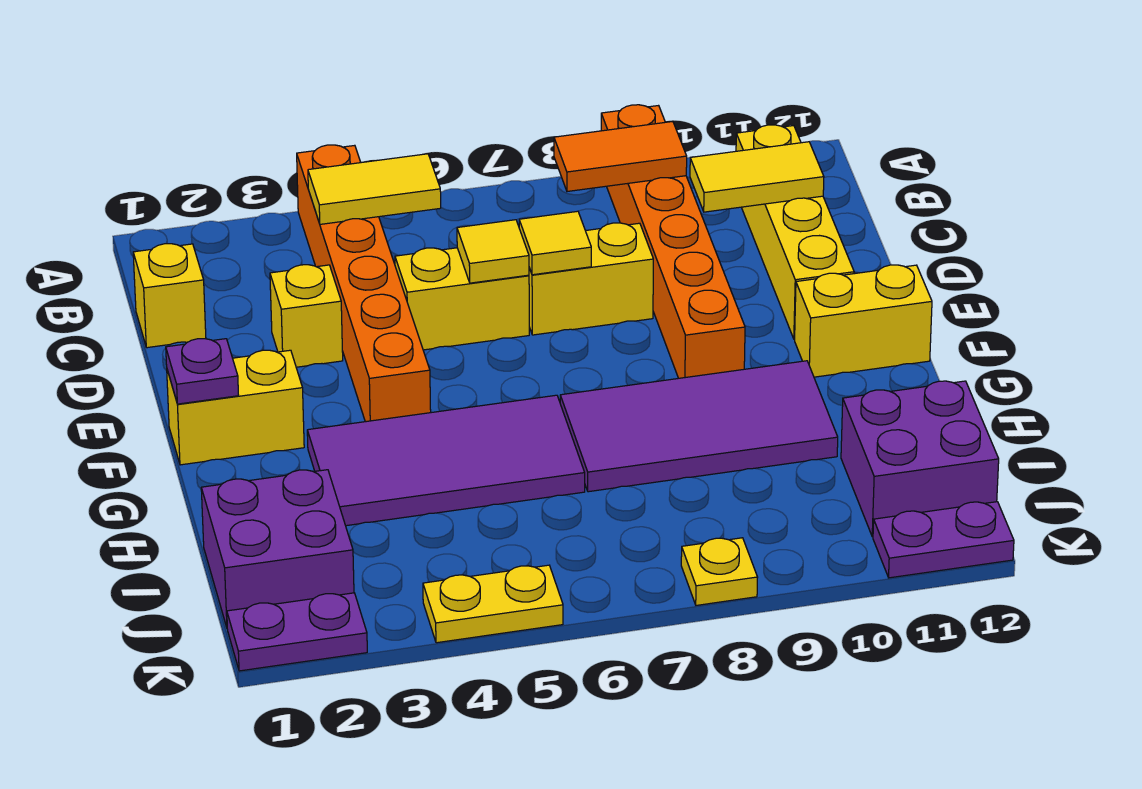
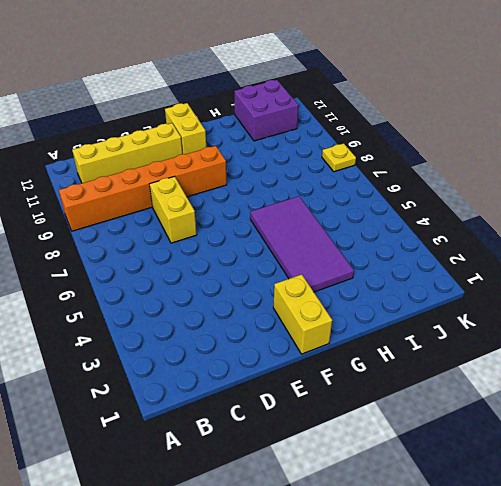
none -> orange brick A4:F4 level 1
none -> yellow brick C1 level 1
none -> yellow brick D3 level 1

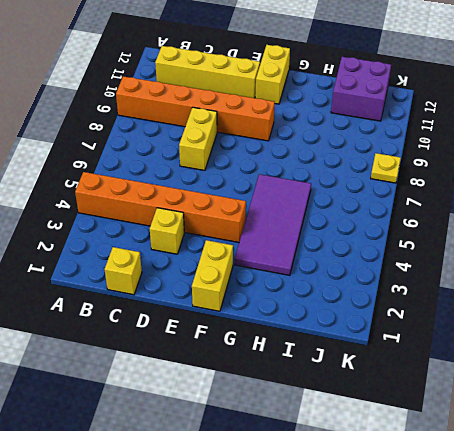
none -> yellow brick D5:D6 level 1
none -> purple tile G7:H10 level 1
none -> purple brick I1:J2 level 1

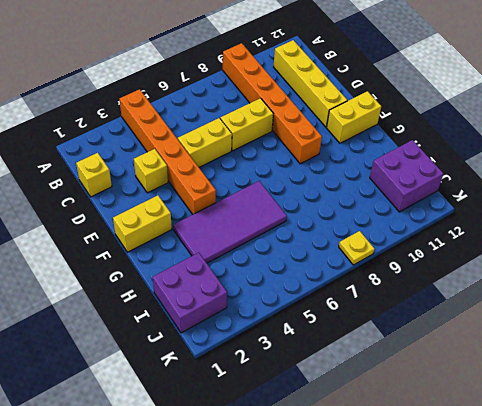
none -> purple tile G7:H10 level 1
none -> purple plate K1:K2 level 1
none -> yellow plate K4:K5 level 1

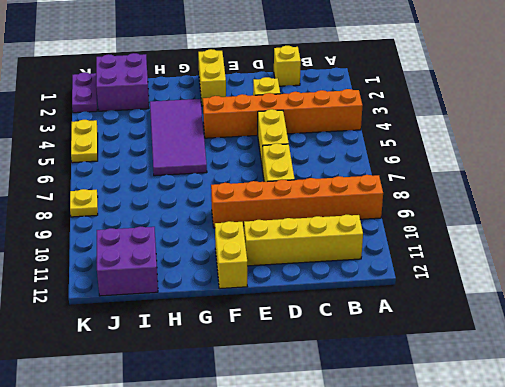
none -> purple tile G7:H10 level 1
none -> purple plate K11:K12 level 1
none -> yellow tile B4:B5 level 2

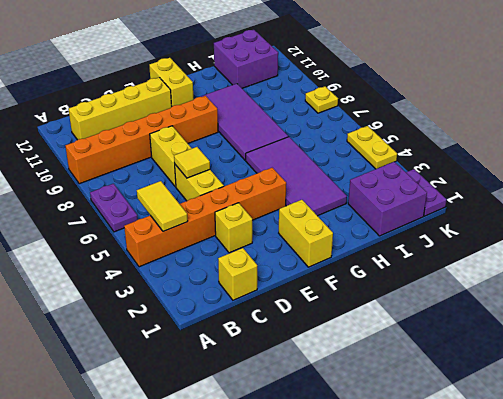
purple plate A6:A7 level 1 -> purple plate K11:K12 level 1
none -> orange tile B8:B9 level 2
none -> yellow tile C10:C11 level 2
none -> yellow tile D7 level 2

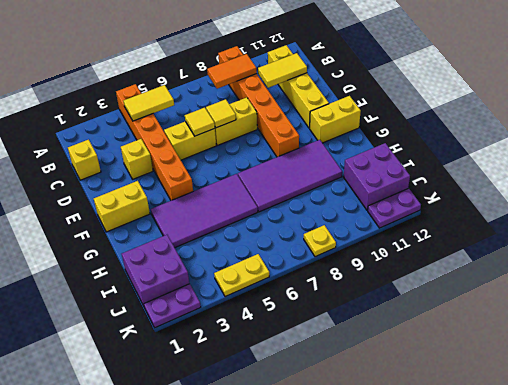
none -> purple plate F1 level 2

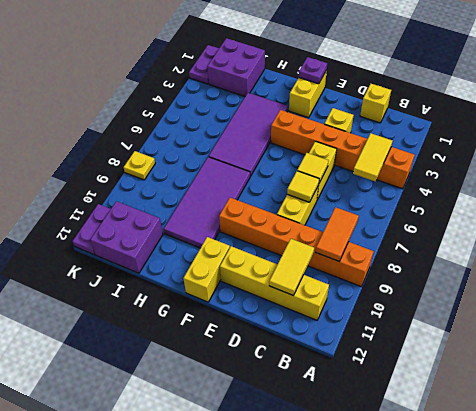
none -> yellow plate K4:K5 level 1

